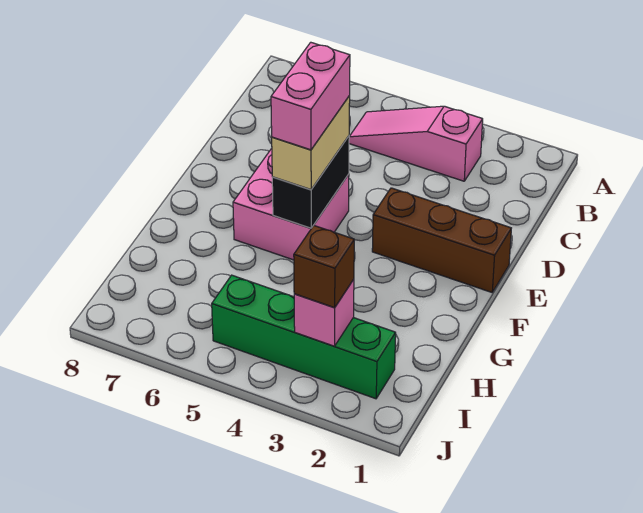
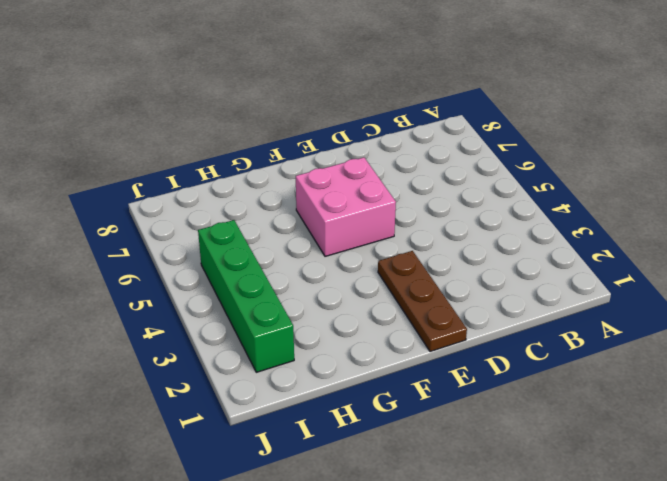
brown plate E1:E3 level 1 -> brown brick E1:E3 level 1
none -> pink slope B3:B5 level 1 top 3
none -> black brick E5:F5 level 2

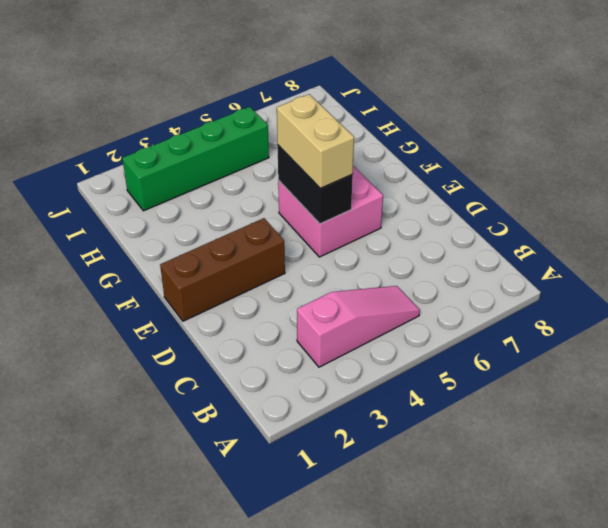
none -> pink brick I3 level 2
none -> brown brick I3 level 3

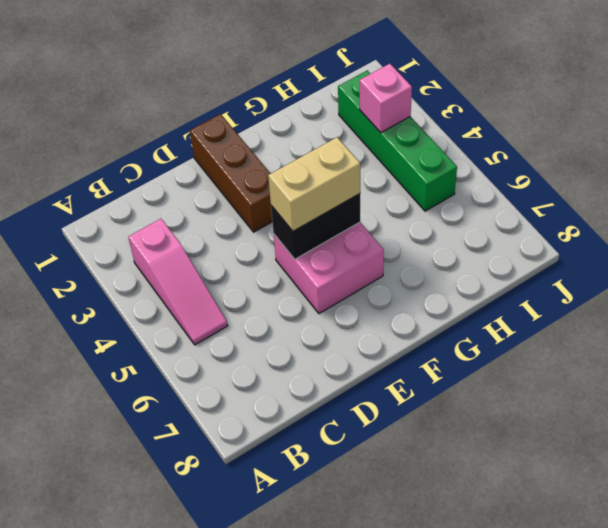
none -> brown brick I3 level 3
none -> pink brick E5:F5 level 4

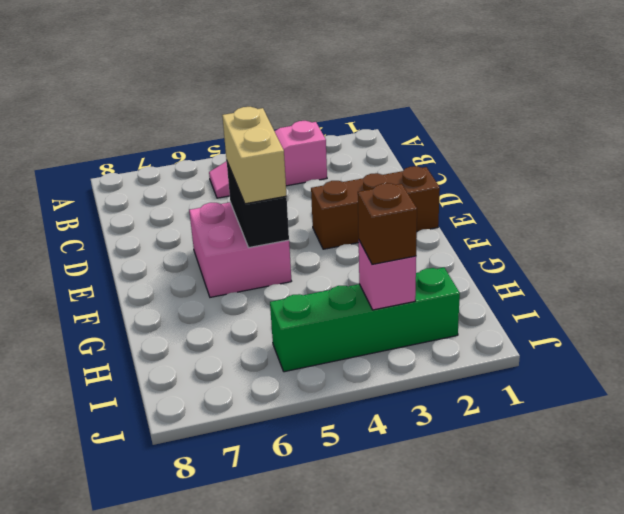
none -> pink brick E5:F5 level 4

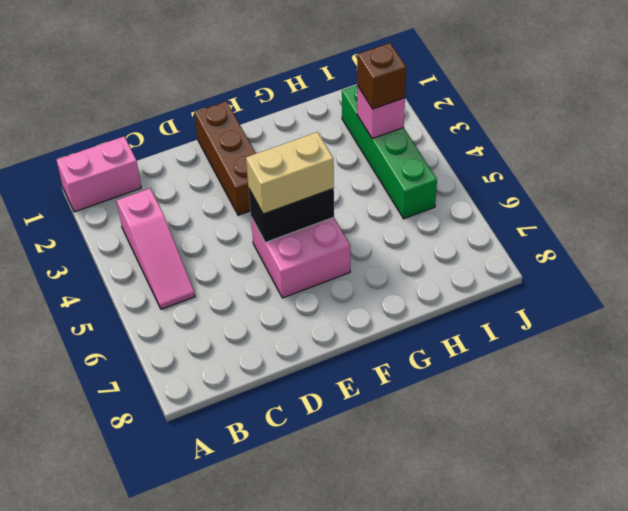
pink brick A1:B1 level 1 -> pink brick E5:F5 level 4

